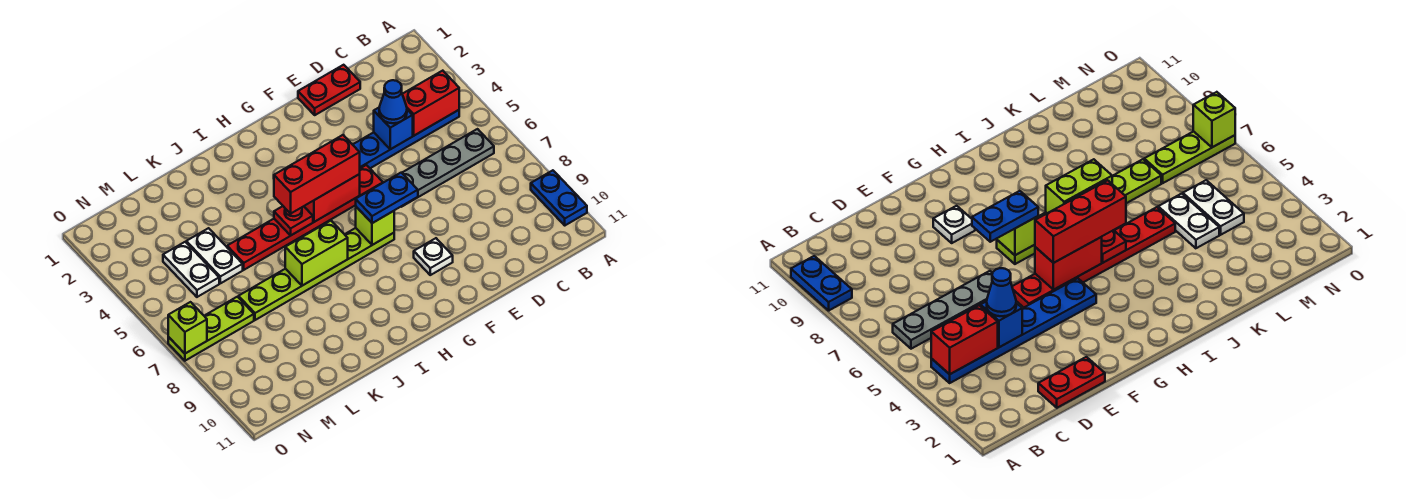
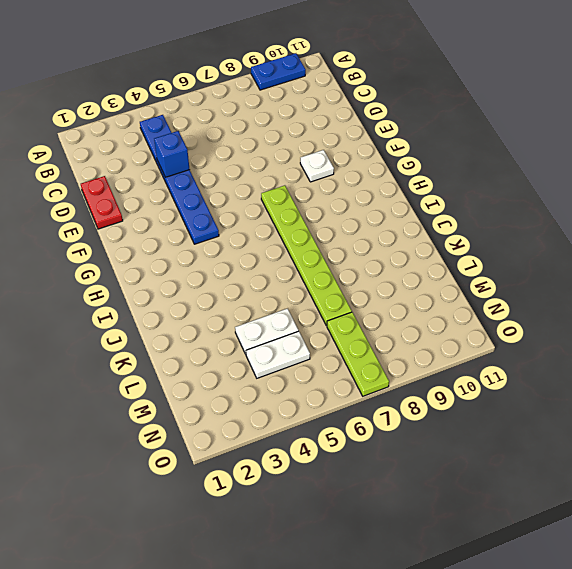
none -> grey plate B6:E6 level 1
none -> red plate F5:K5 level 1
none -> red brick B4:C4 level 2

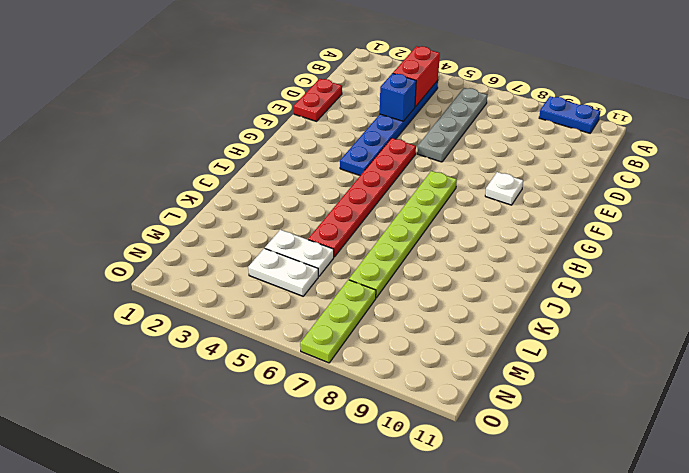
none -> red brick G5:H5 level 2
none -> lime brick G7 level 2
none -> red plate I5 level 2

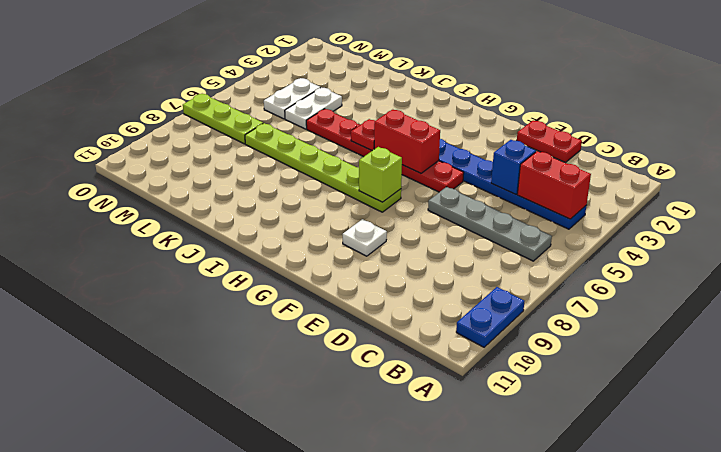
none -> lime brick I7:J7 level 2
none -> lime brick O7 level 2
none -> blue cone D4 level 3

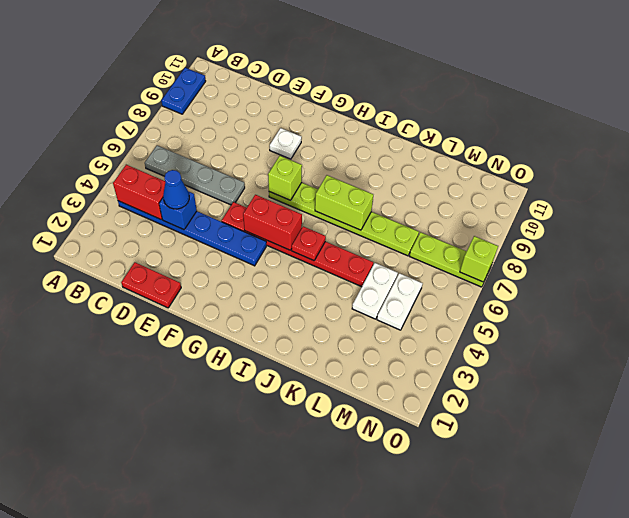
none -> blue plate F7:G7 level 3
none -> red brick G5:I5 level 3

